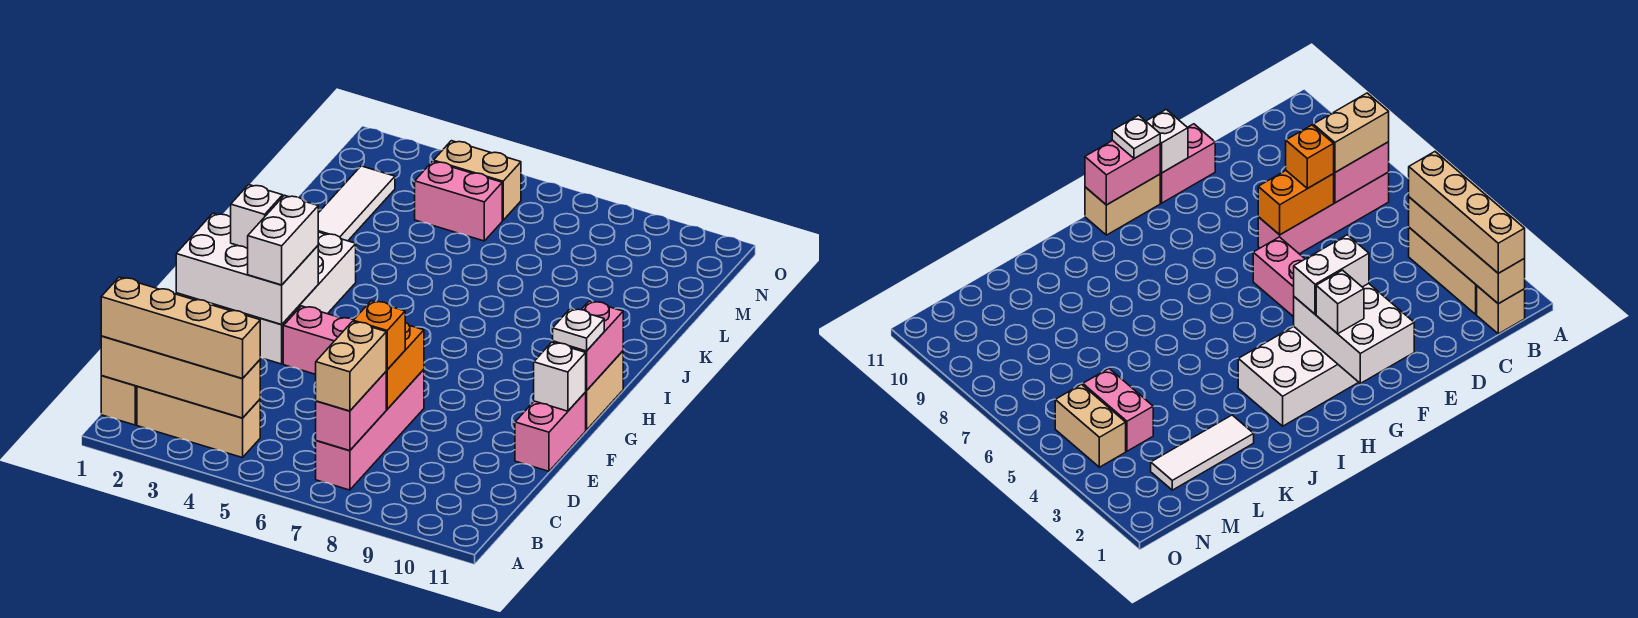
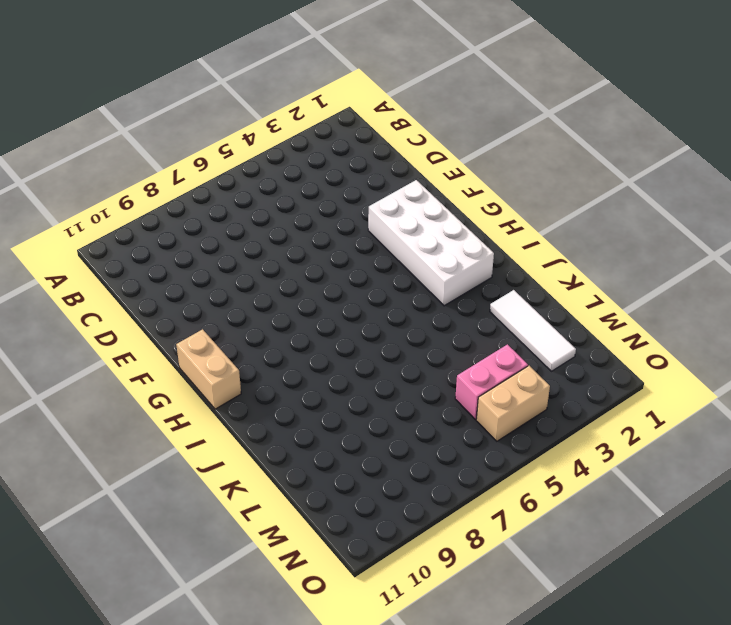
none -> tan brick B1 level 1
none -> tan brick B2:B4 level 1
none -> pink brick B7:E7 level 1

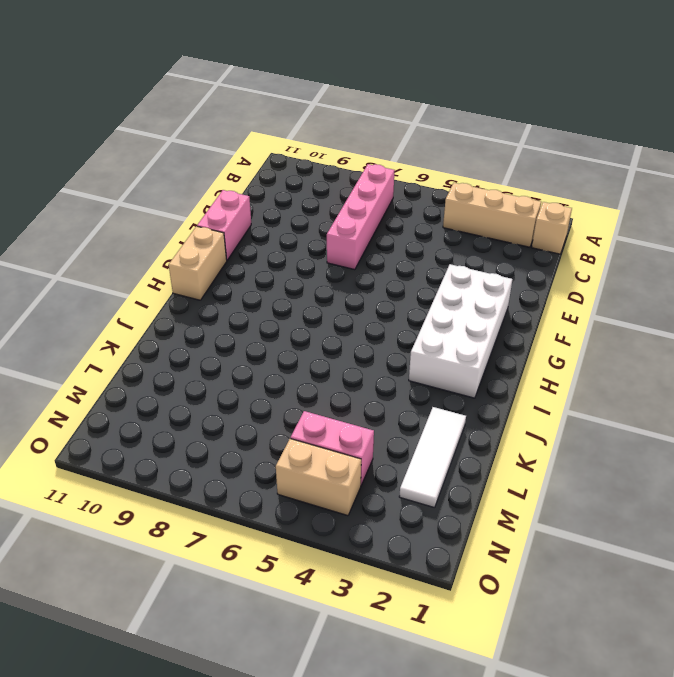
none -> pink brick F4:F6 level 1
none -> tan brick B1:B4 level 2
none -> pink brick B7:C7 level 2

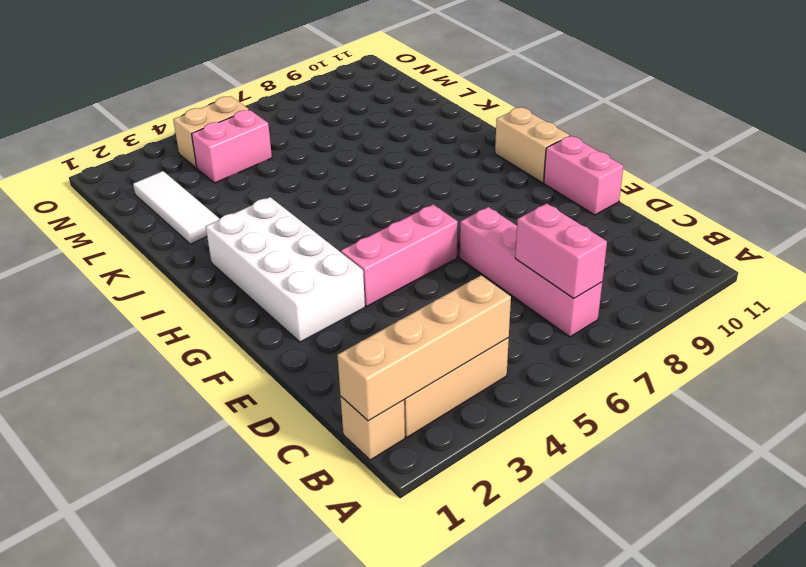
none -> orange brick D7:E7 level 2
none -> white brick F1:G3 level 2
none -> white brick F11 level 2

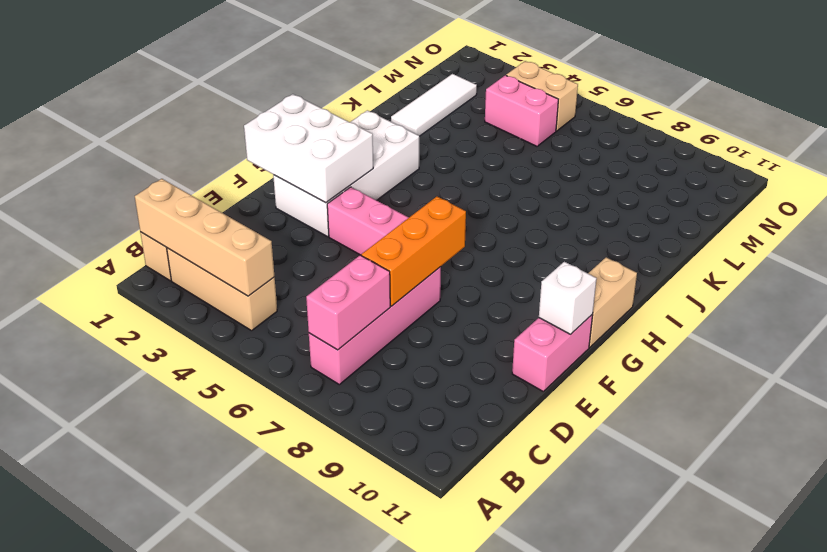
orange brick D7:F7 level 2 -> orange brick D7:E7 level 2
none -> pink brick G11:H11 level 2
none -> tan brick B1:B4 level 3
none -> tan brick B7:C7 level 3

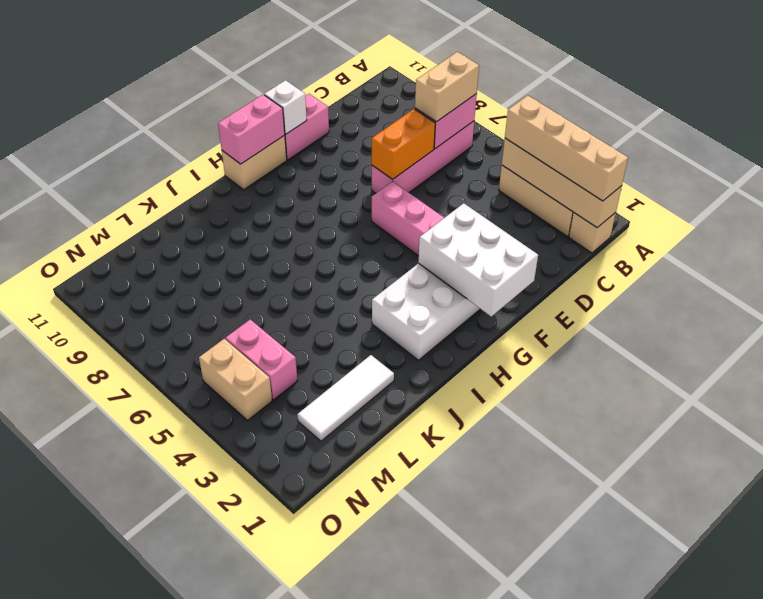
none -> orange brick D7 level 3
none -> white brick F3:G3 level 3
none -> white brick G2 level 3

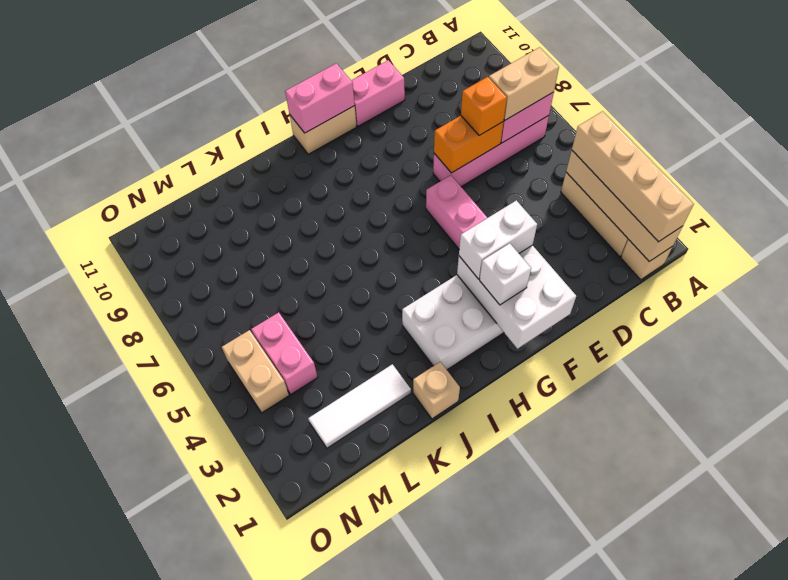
tan brick J1 level 1 -> none
none -> white brick F11 level 2
none -> white plate G11 level 3

